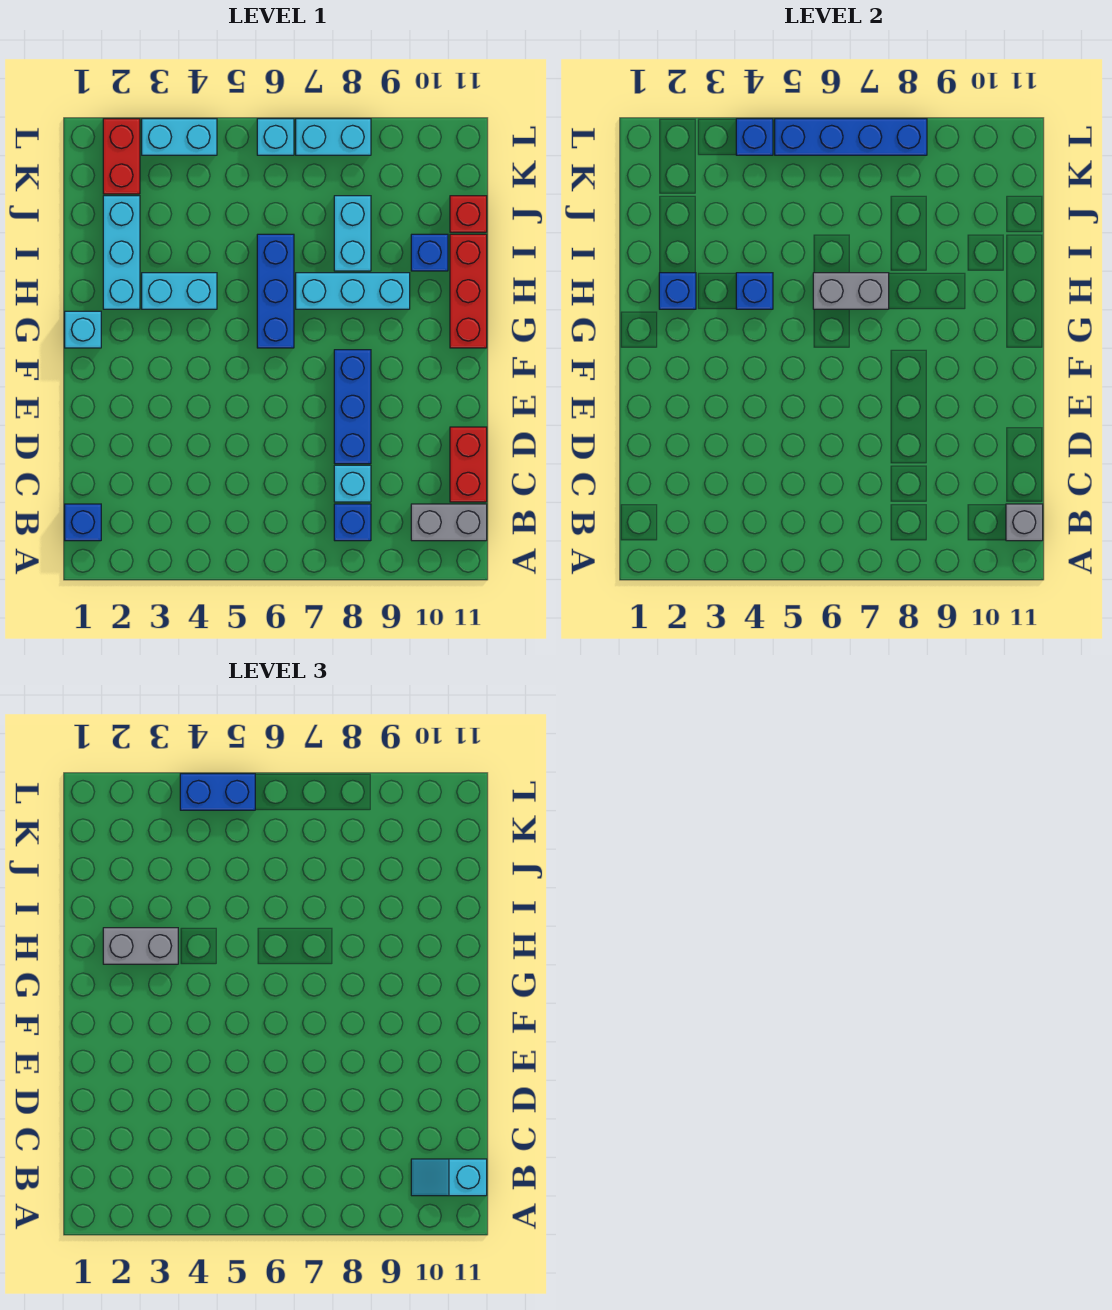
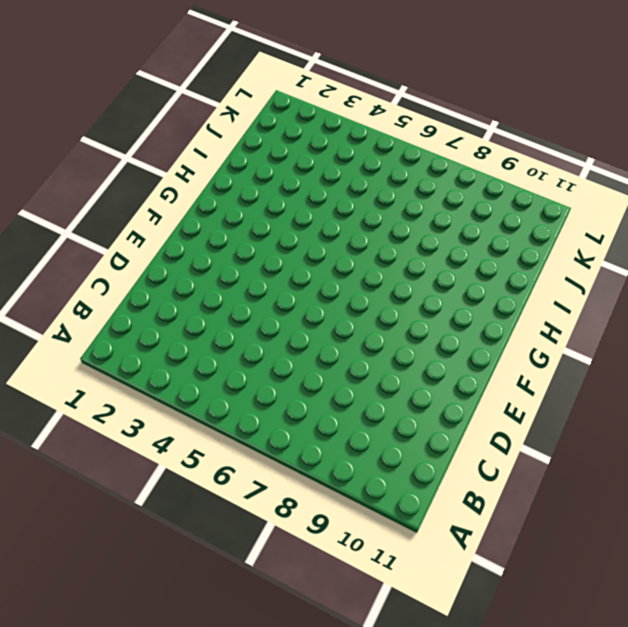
none -> blue brick B1 level 1
none -> blue brick B8 level 1
none -> grey brick B10:B11 level 1

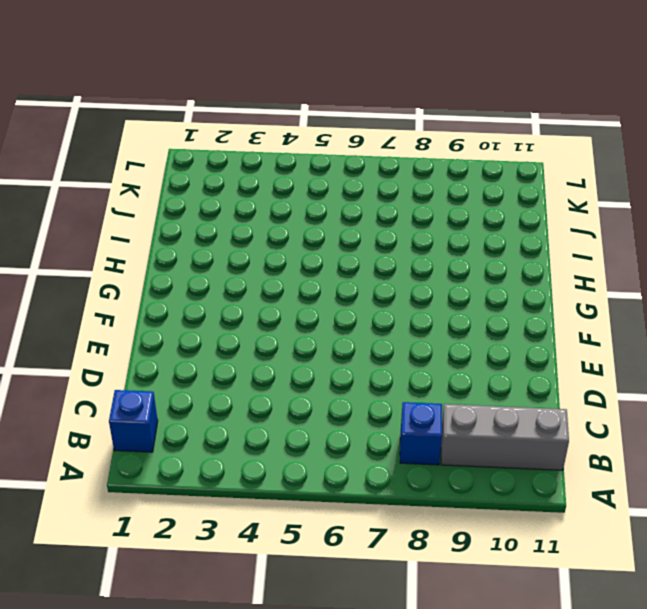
grey brick B9:B11 level 1 -> grey brick B10:B11 level 1
none -> cyan brick C8 level 1
none -> red brick C11:D11 level 1
none -> blue brick D8:F8 level 1

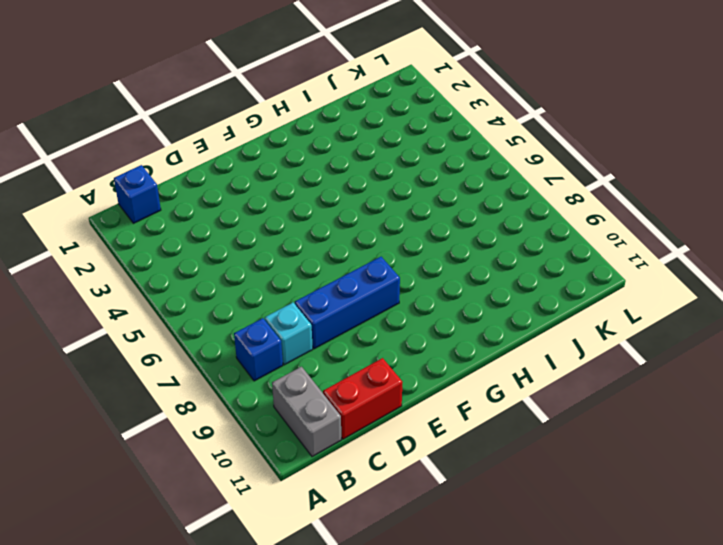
none -> cyan brick G1 level 1
none -> blue brick G6:I6 level 1
none -> red brick G11:I11 level 1

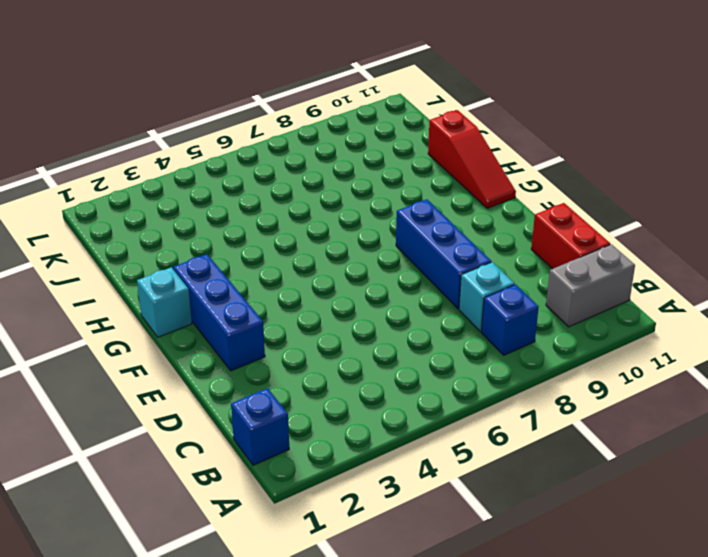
blue brick E2:G2 level 1 -> blue brick G6:I6 level 1
red slope G11:I11 level 1 top I -> red brick G11:I11 level 1
none -> cyan brick H2:J2 level 1
none -> cyan brick H3:H4 level 1
none -> cyan brick H7:H9 level 1

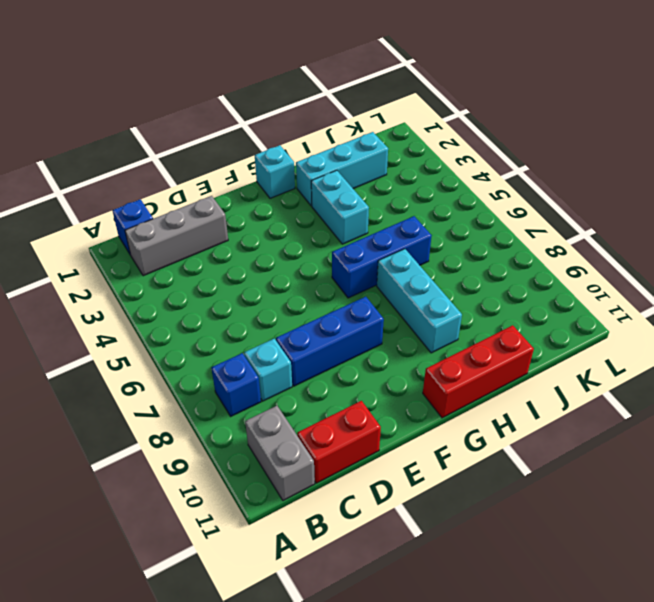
grey brick B2:D2 level 1 -> none
none -> cyan brick I8:J8 level 1
none -> blue brick I10 level 1
none -> red brick J11 level 1

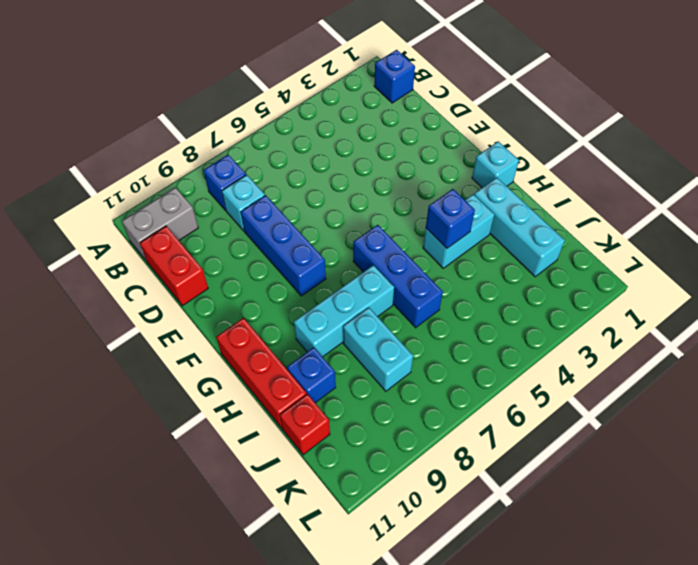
none -> red brick K2:L2 level 1
none -> cyan brick L3:L4 level 1
none -> cyan brick L6 level 1

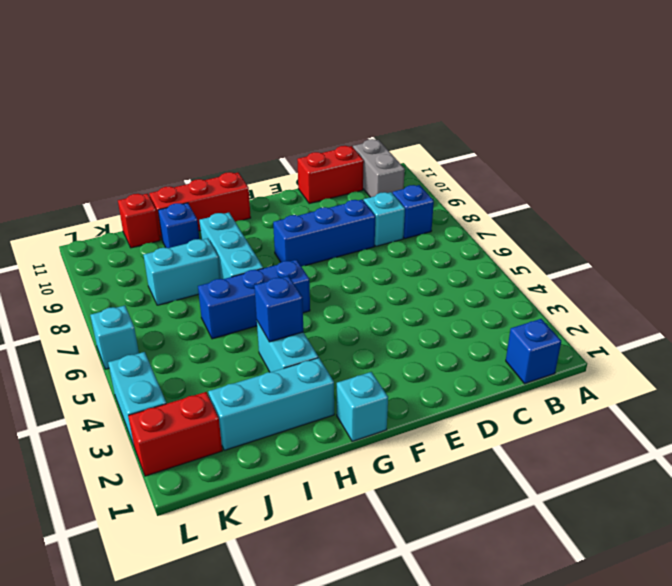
none -> cyan brick L7:L8 level 1
none -> grey brick B11 level 2
none -> blue brick H2 level 2

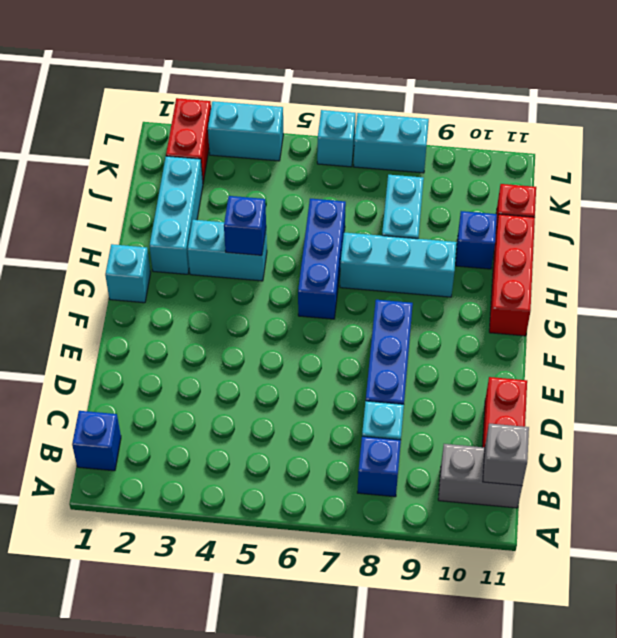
none -> blue brick H2 level 2
none -> grey brick H6:H7 level 2
none -> blue brick L4 level 2

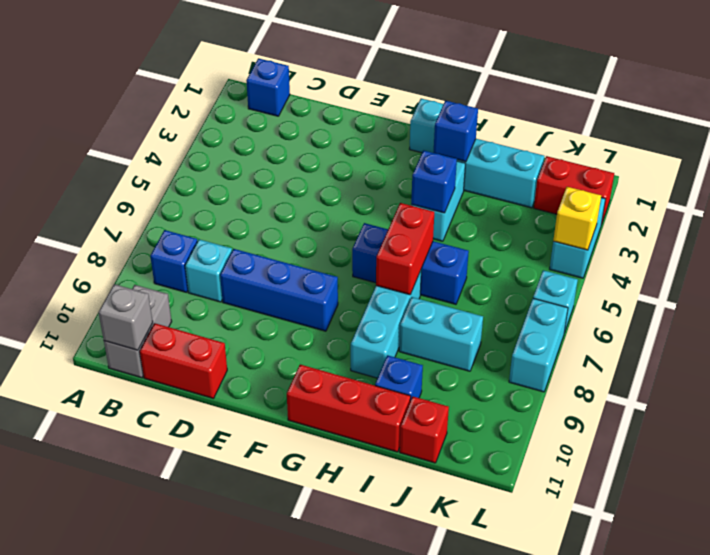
red brick H6:H7 level 2 -> grey brick H6:H7 level 2
yellow brick L4 level 2 -> blue brick L4 level 2
none -> blue brick L5:L8 level 2
none -> cyan slope B10:B11 level 3 top 11
none -> grey brick H2:H3 level 3

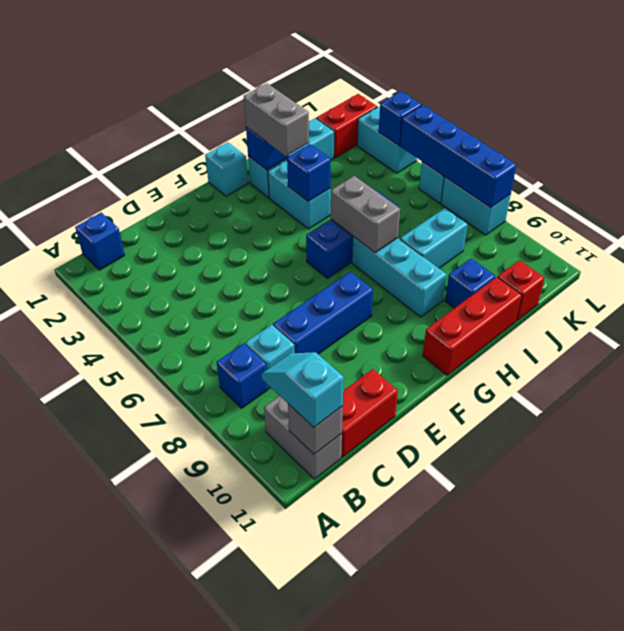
none -> blue brick L4:L5 level 3

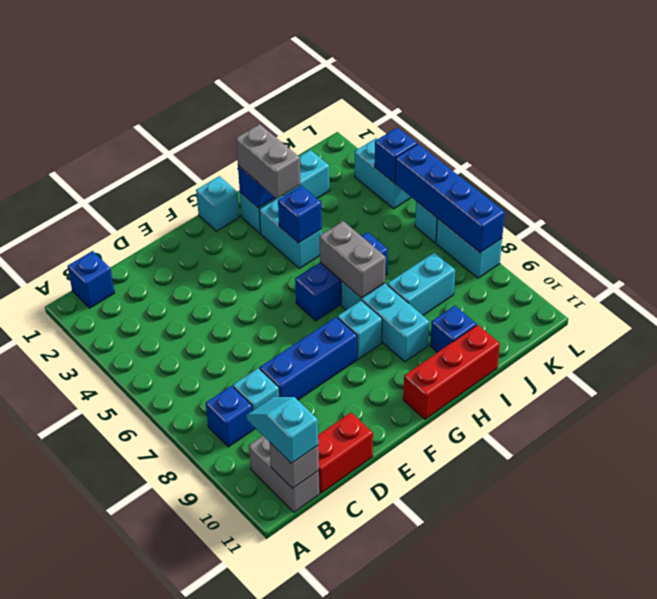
cyan brick G8 level 1 -> none
none -> red brick J11 level 1
none -> red brick K2:L2 level 1
none -> blue brick L4:L5 level 3

